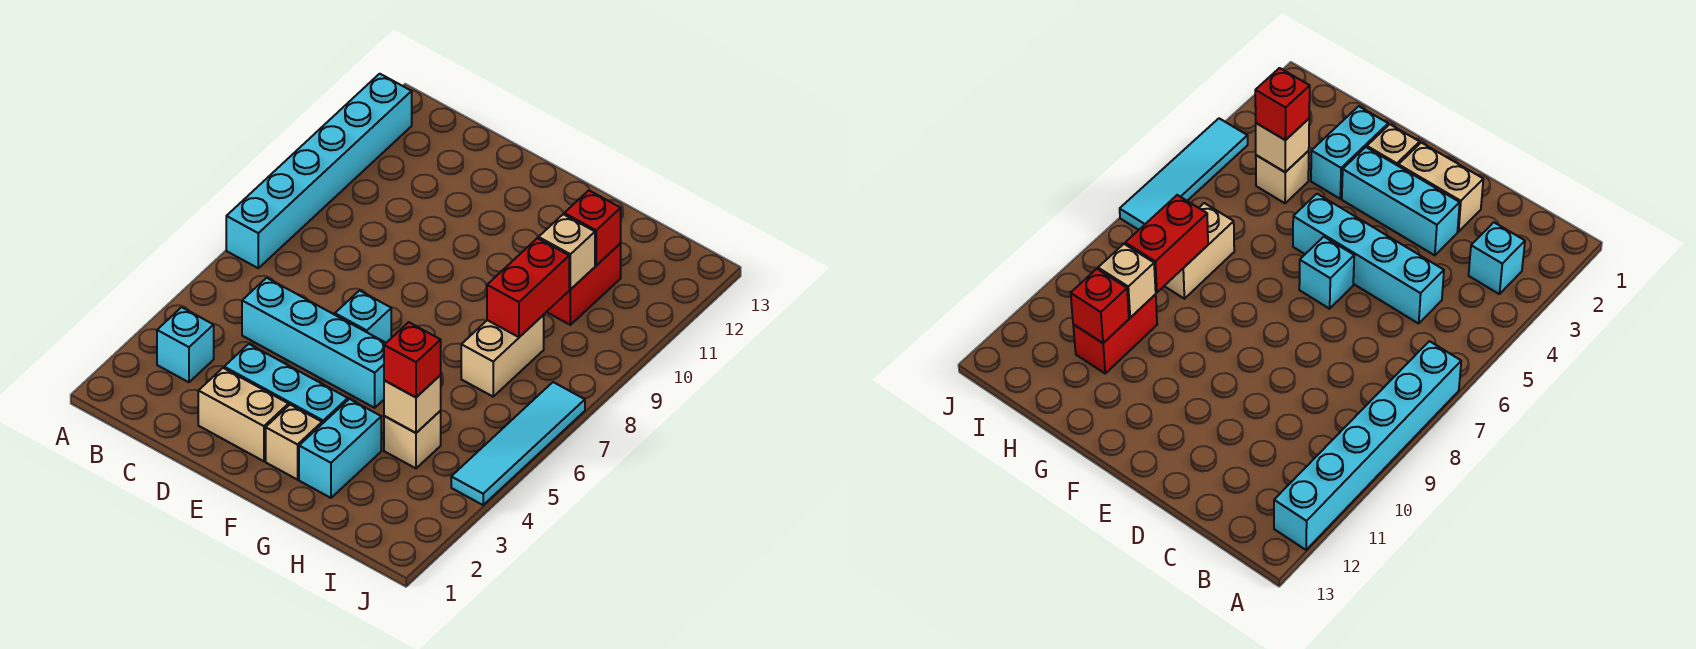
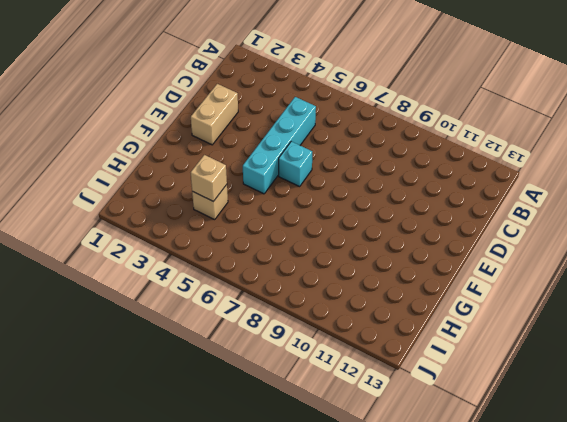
none -> cyan brick A7:A12 level 1
none -> cyan brick B3 level 1
none -> cyan brick D3:F3 level 1

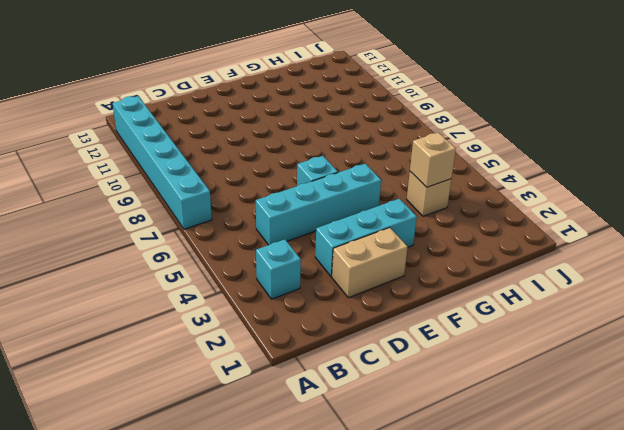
none -> tan brick F2 level 1
none -> cyan brick G2:G3 level 1
none -> tan brick H7:H8 level 1

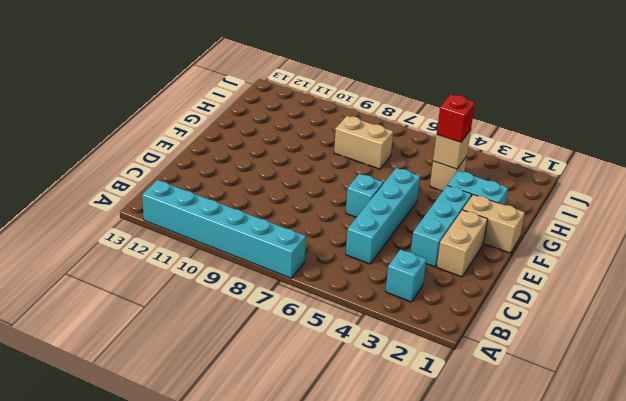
tan brick F1:F2 level 1 -> tan brick F2 level 1
none -> red brick H10:H11 level 1
none -> cyan tile J4:J7 level 1
none -> red brick H8:H9 level 2

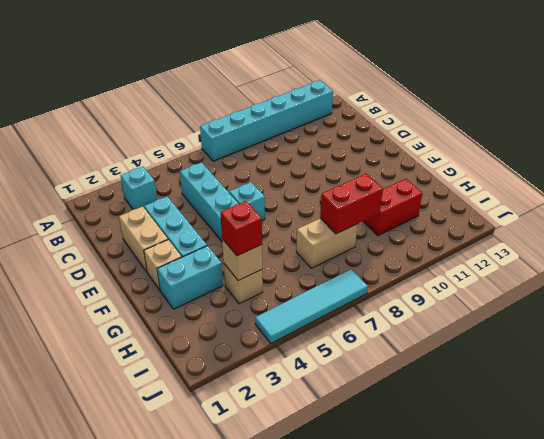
none -> tan brick H10 level 2
none -> red brick H11 level 2

